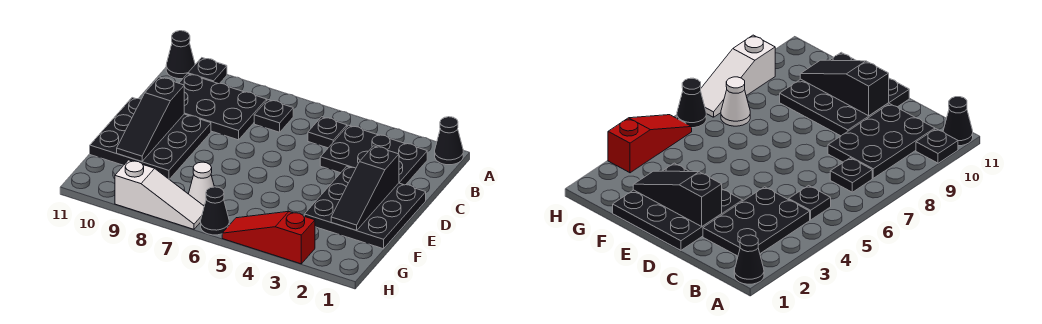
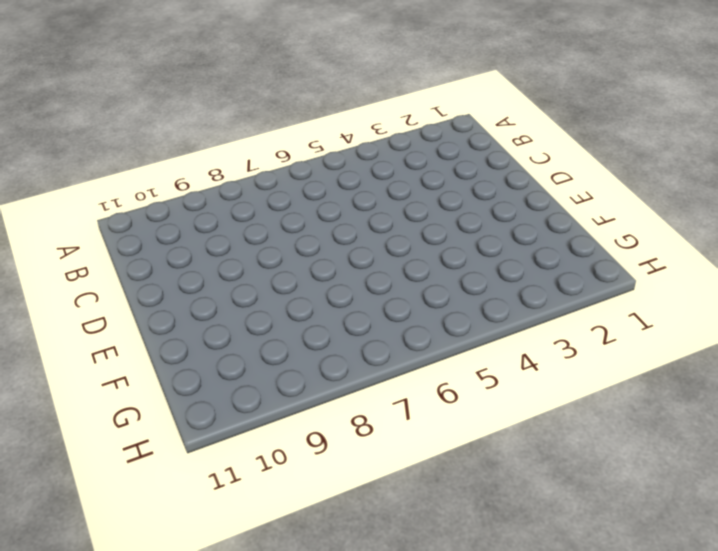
none -> black cone A1 level 1
none -> black plate A10 level 1
none -> black cone A11 level 1

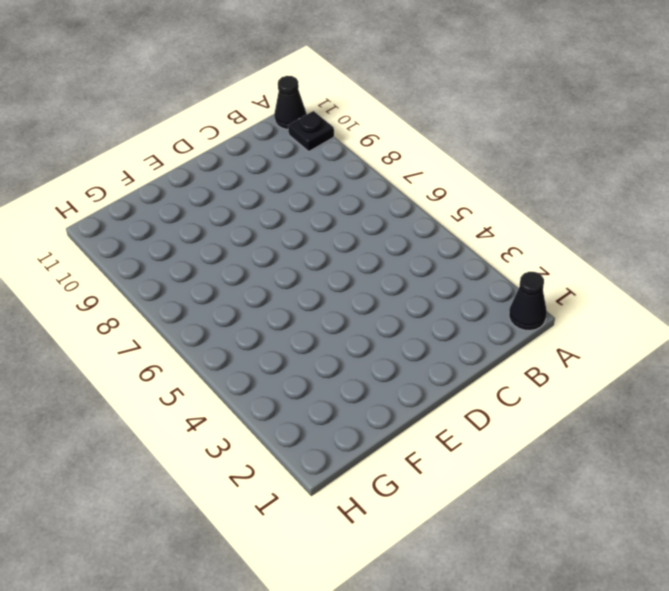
none -> black plate B2:C4 level 1
none -> black plate B5 level 1
none -> black plate B7 level 1

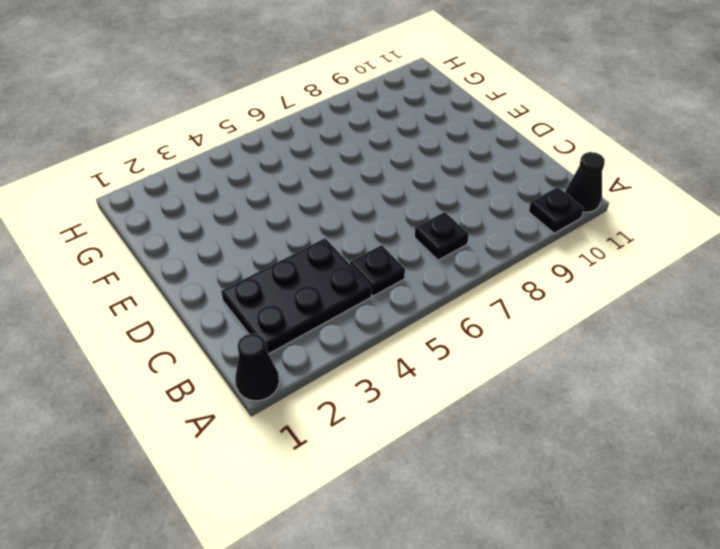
none -> black plate B8:C10 level 1
none -> black plate D1:F3 level 1
none -> black plate D9:F11 level 1

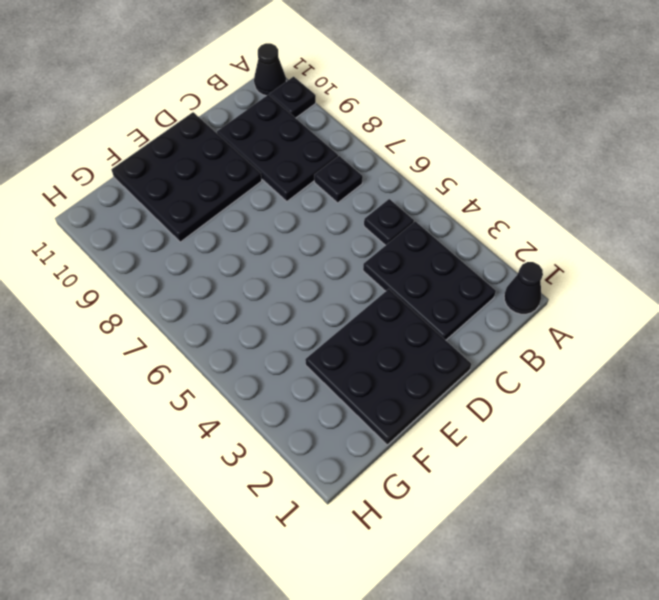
none -> white cone G7 level 1
none -> red slope H3:H5 level 1 top 3
none -> black cone H6 level 1

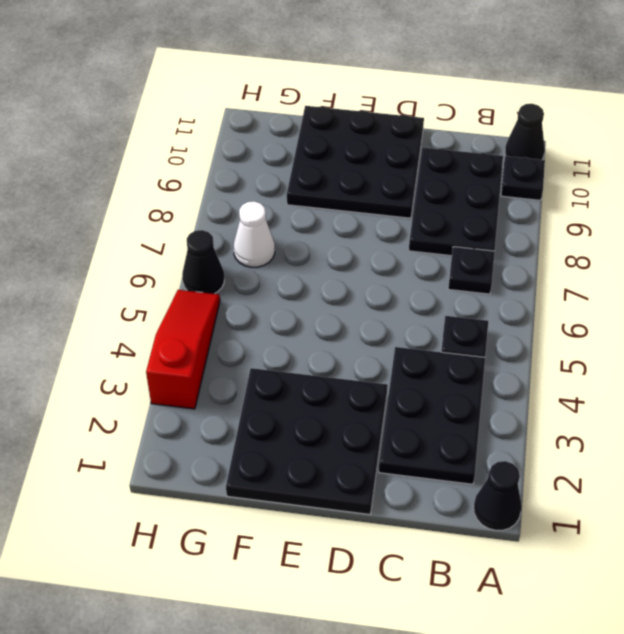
none -> white slope H7:H9 level 1 top 9
none -> black slope D2:F2 level 2 top D
none -> black slope D10:F10 level 2 top D

